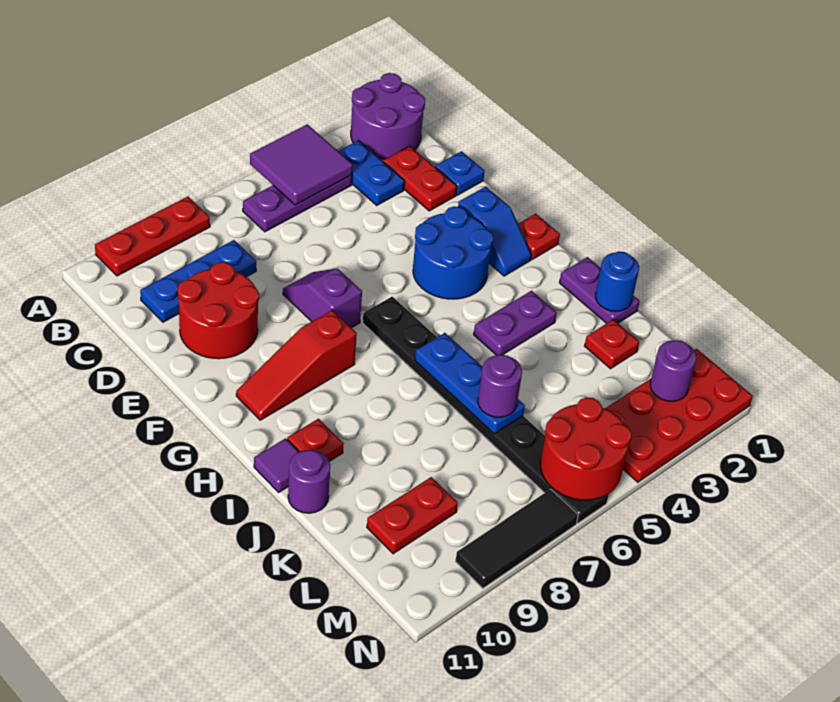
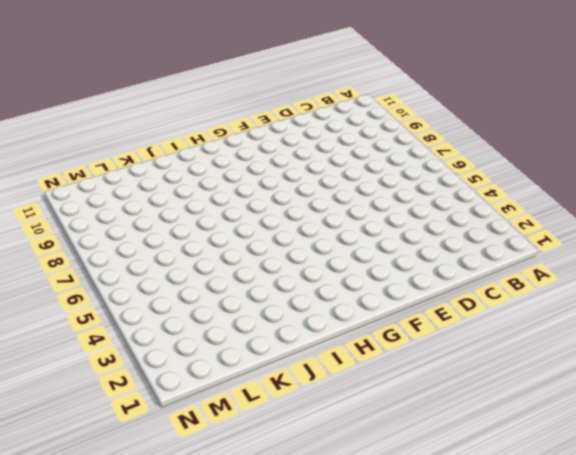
none -> purple round brick A1:B2 level 1
none -> red plate A8:A10 level 1
none -> blue plate B3:C3 level 1

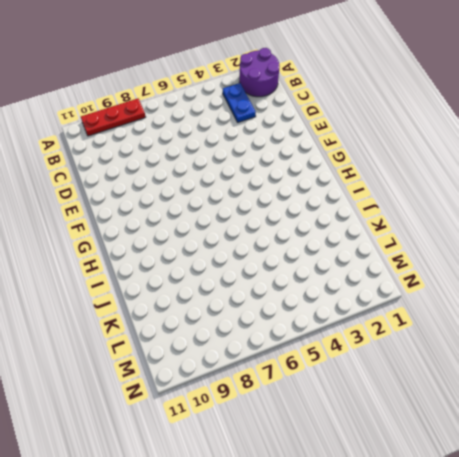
none -> purple plate B4:B6 level 1
none -> red plate C2:D2 level 1
none -> blue plate C8:C10 level 1

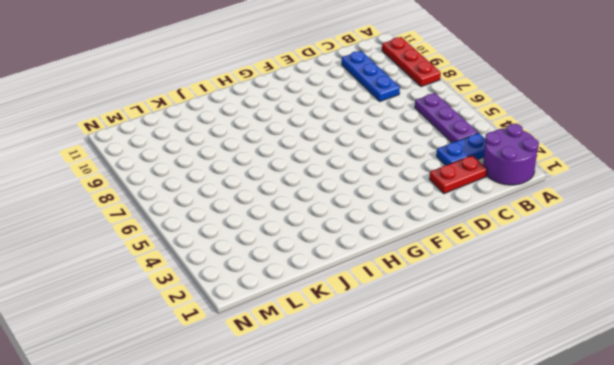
none -> blue plate D1 level 1
none -> red round brick D9:E10 level 1
none -> purple slope E7:F7 level 1 top F

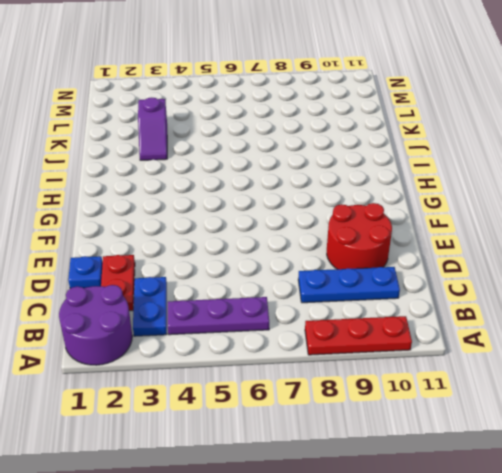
purple slope J3:K3 level 1 top K -> purple slope E7:F7 level 1 top F
none -> blue slope F2:G2 level 1 top F
none -> blue round brick F3:G4 level 1
none -> red plate G1 level 1

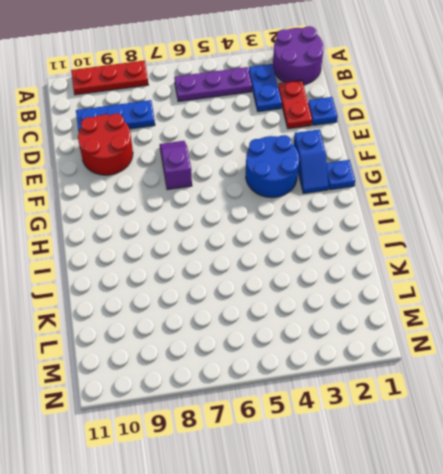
blue plate G1 level 1 -> red plate G1 level 1
none -> black plate G6:N6 level 1
none -> red slope G8:G10 level 1 top 8
none -> purple plate I1:J1 level 1

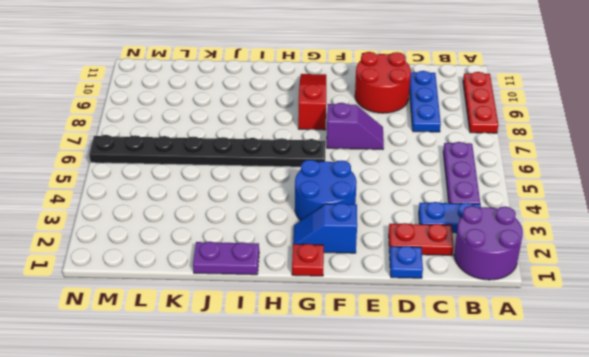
none -> purple plate I3:I4 level 1
none -> red plate I10 level 1
none -> purple tile I11 level 1

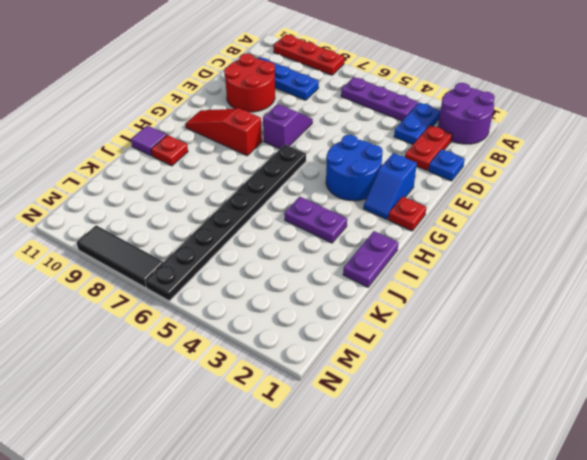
none -> purple round brick J11 level 1
none -> red plate K2 level 1
none -> red plate L9:L10 level 1

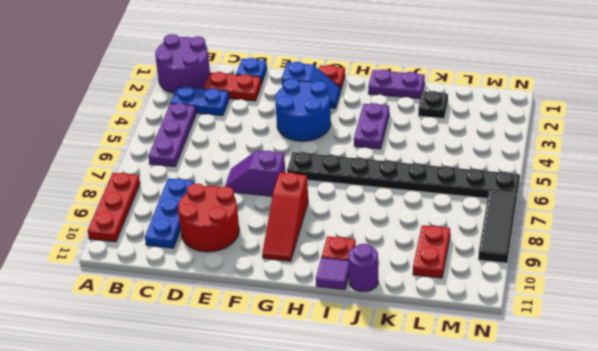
black plate K2 level 1 -> red plate K2 level 1
none -> red plate M1:N4 level 1
none -> purple tile A4:B5 level 2
none -> blue plate I6:K6 level 2

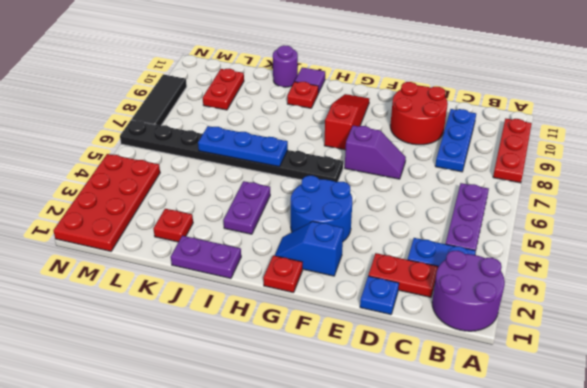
none -> purple tile A4:B5 level 2
none -> blue round brick J1 level 2
none -> purple round brick M2 level 2

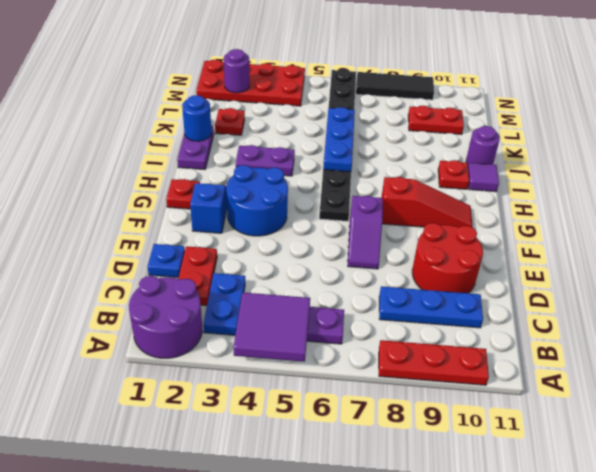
none -> red round brick M5:N6 level 2
none -> purple round brick K6 level 3

